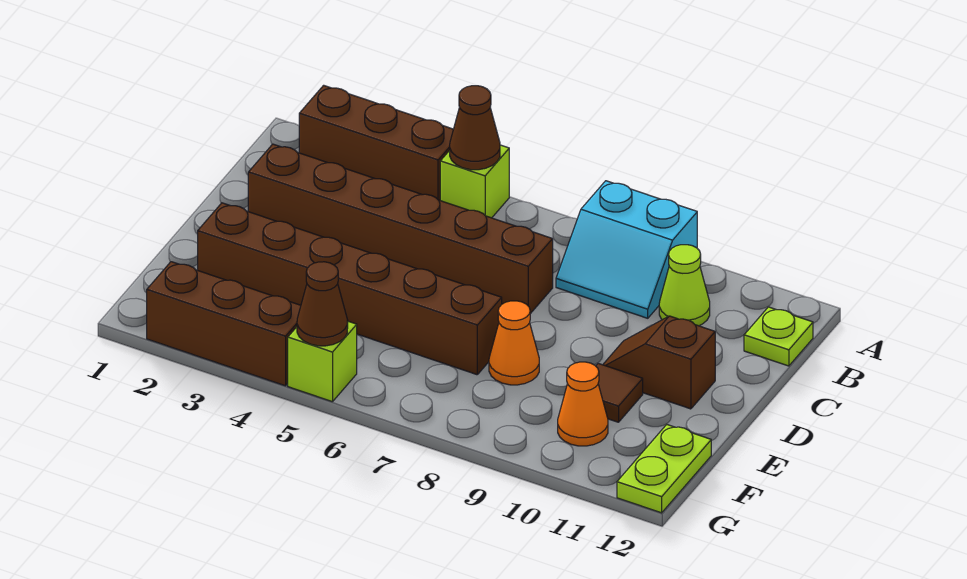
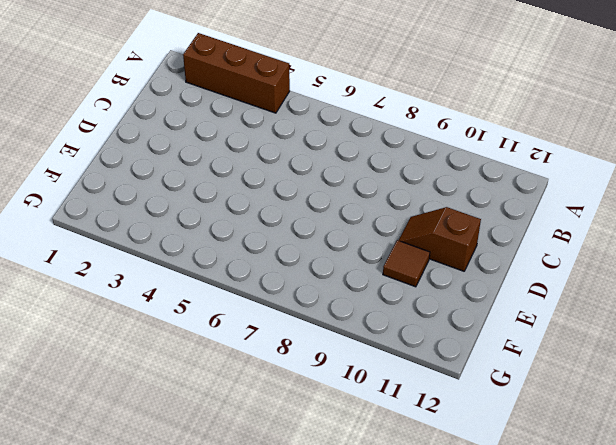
none -> lime brick A5 level 1
none -> cyan slope A8:B9 level 1 top A
none -> lime cone B10 level 1

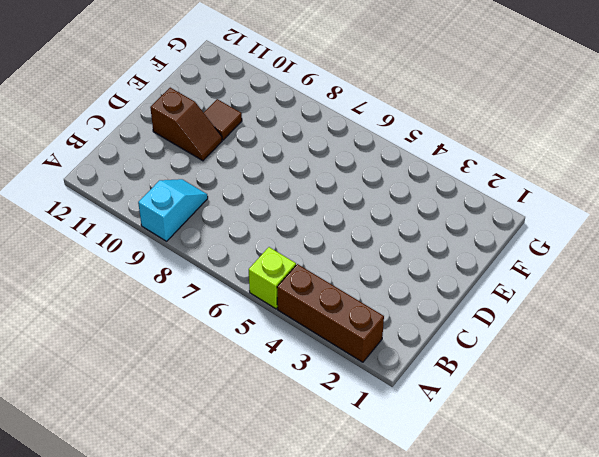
cyan slope A9:B9 level 1 top A -> cyan slope A8:B9 level 1 top A
none -> lime cone B10 level 1
none -> lime plate B12 level 1
none -> brown brick C2:C7 level 1

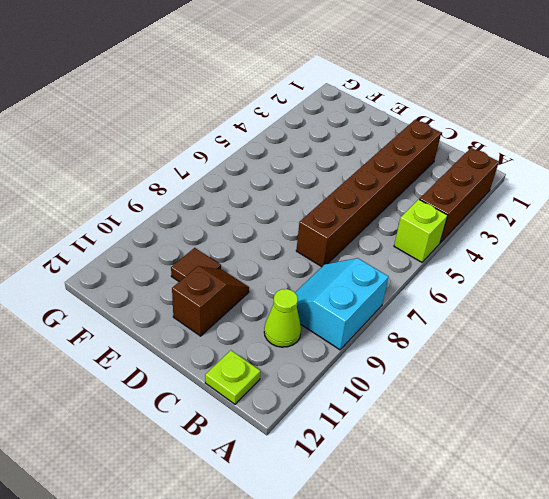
none -> brown brick E2:E7 level 1
none -> orange cone E8 level 1
none -> orange cone F10 level 1

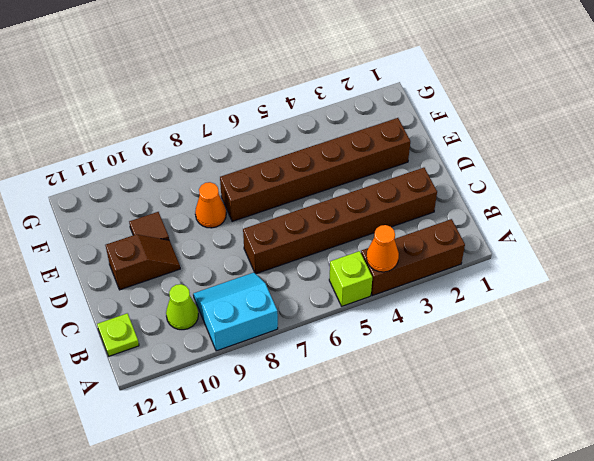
orange cone A4 level 2 -> orange cone F10 level 1
none -> lime plate F12:G12 level 1
none -> brown brick G2:G4 level 1
none -> lime brick G5 level 1

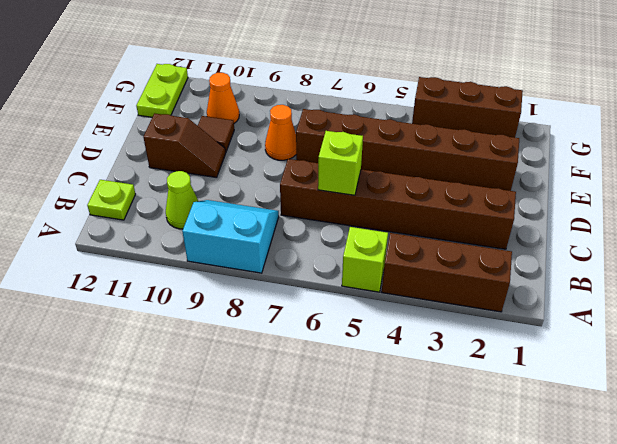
lime brick C6 level 2 -> lime brick G5 level 1
none -> brown cone A5 level 2
none -> brown cone G5 level 2

